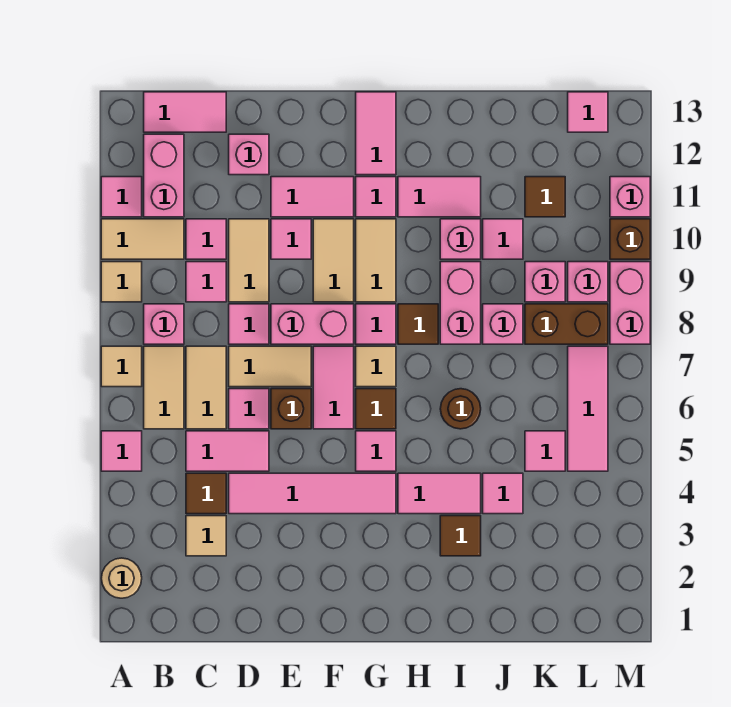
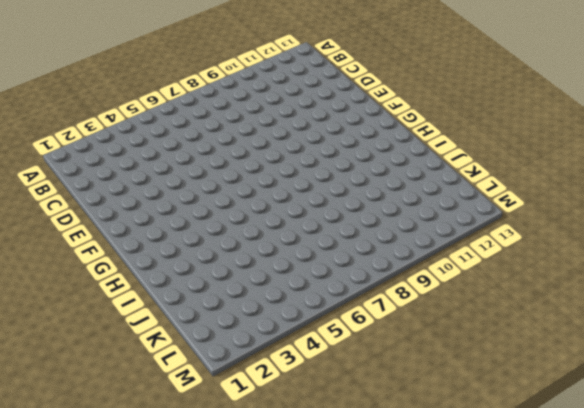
none -> tan round brick A2 level 1
none -> pink tile A5 level 1
none -> tan tile A7 level 1
none -> tan tile A9 level 1

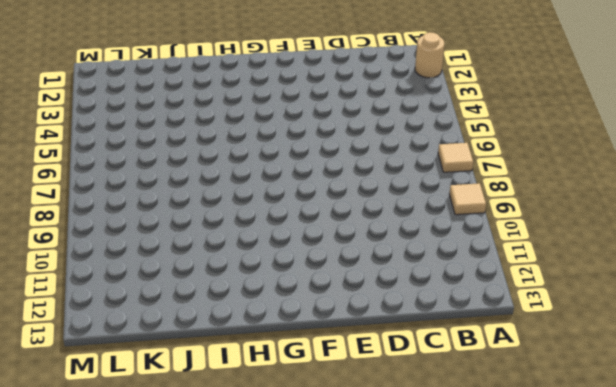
none -> pink tile A5 level 1
none -> tan tile A10:B10 level 1
none -> pink tile A11 level 1
none -> tan tile B6:B7 level 1

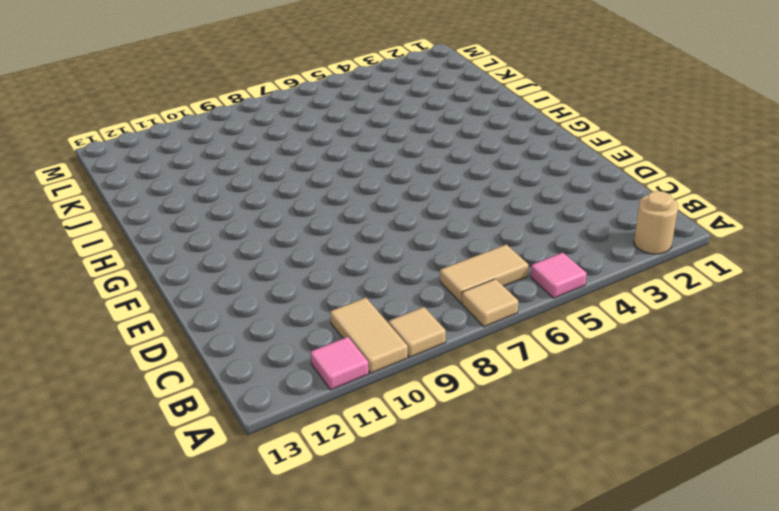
none -> pink brick B8 level 1
none -> pink brick B11:B12 level 1
none -> pink tile B13:C13 level 1
none -> tan tile C3 level 1

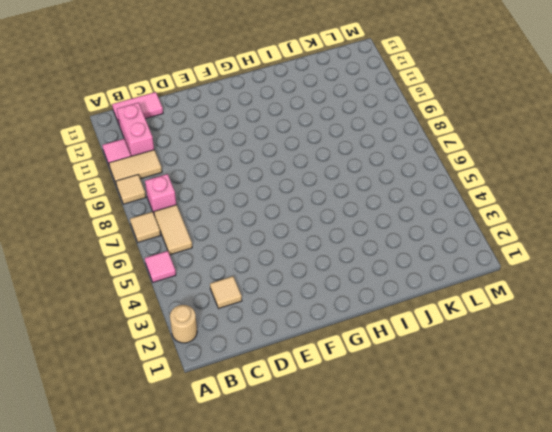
none -> brown tile C4 level 1
none -> pink tile C5:D5 level 1
none -> tan tile C6:C7 level 1
none -> pink tile C9 level 1

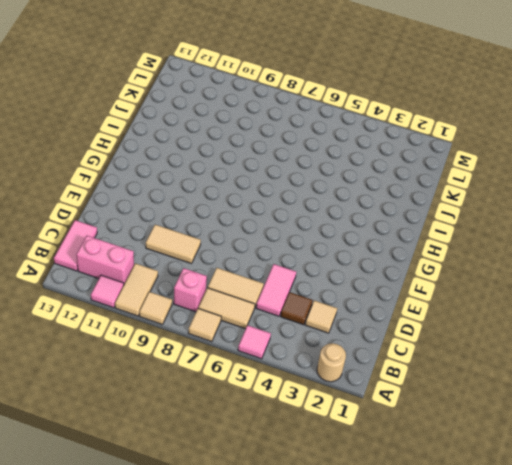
none -> pink tile C9 level 1
none -> pink tile C10 level 1
none -> pink tile D4:G4 level 1
none -> pink tile D6 level 1

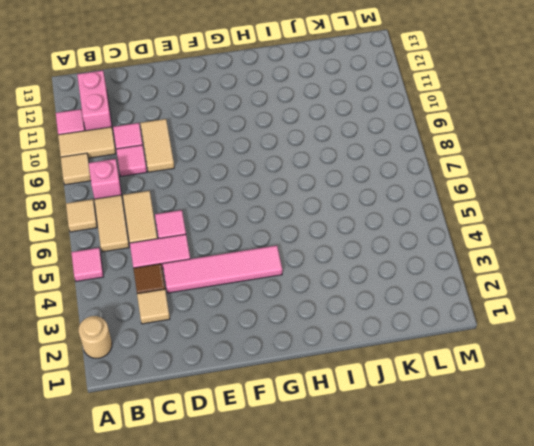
none -> pink tile B13:C13 level 1
none -> tan tile D7:E7 level 1
none -> pink tile D8 level 1
none -> pink brick D12 level 1

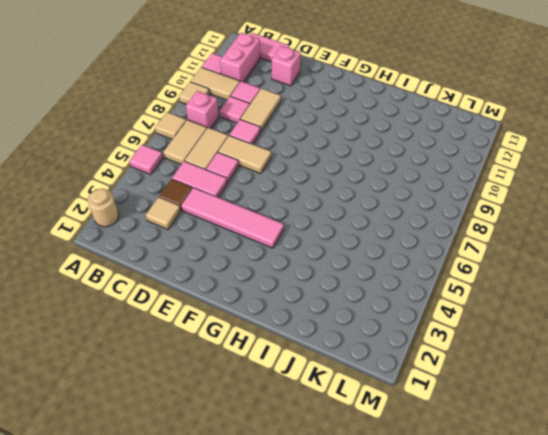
none -> brown brick E6 level 1
none -> pink brick E8:F8 level 1
none -> pink tile E10 level 1
none -> pink tile E11:F11 level 1

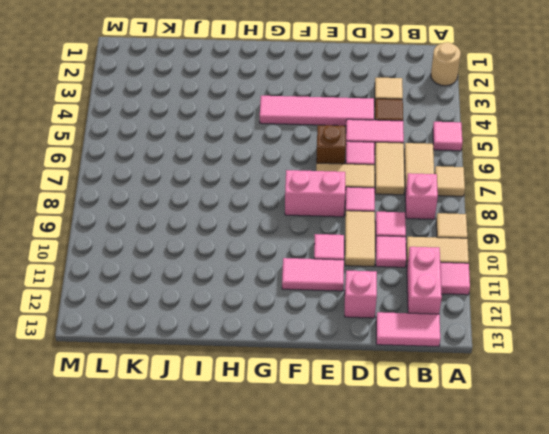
none -> pink tile F6:F7 level 1
none -> tan tile F9:F10 level 1
none -> pink tile G5 level 1
none -> brown tile G6 level 1

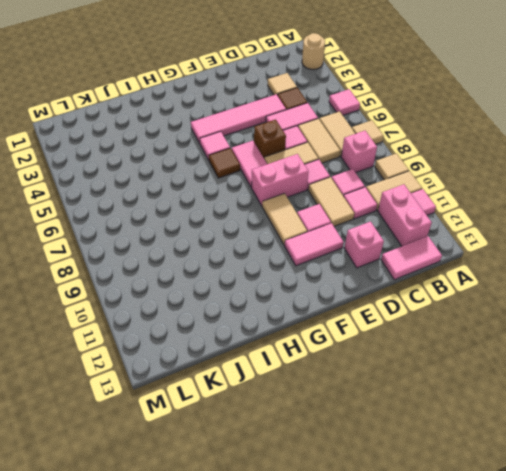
none -> tan tile G7 level 1
none -> pink tile G8 level 1
none -> tan tile G9:G10 level 1
none -> pink tile G11 level 1

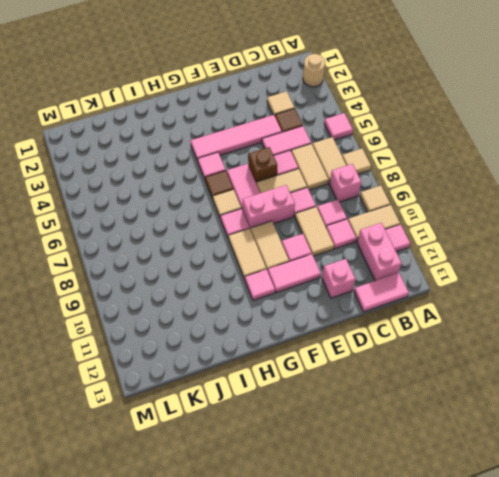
none -> pink tile G12:G13 level 1
none -> pink tile H4:I4 level 1
none -> brown tile H8 level 1
none -> pink tile H11:I11 level 1

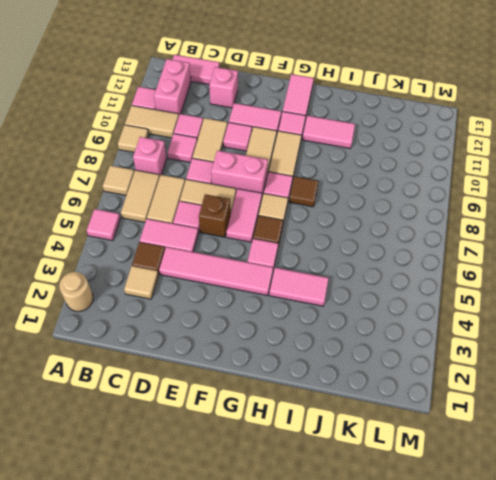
none -> brown tile I3 level 1
none -> brown round brick I6 level 1
none -> pink brick I8:I9 level 1
none -> pink brick I10 level 1

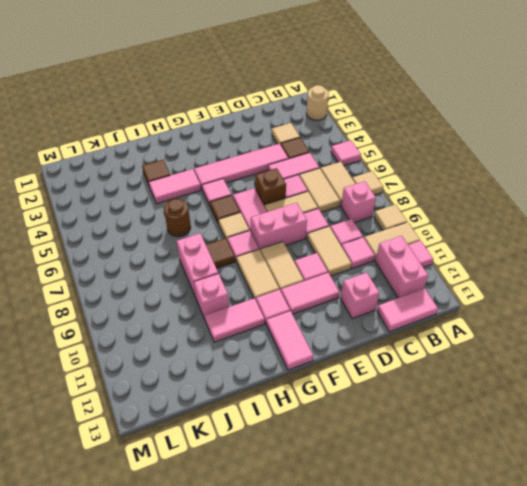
none -> pink tile J4 level 1
none -> pink brick J8 level 1
none -> pink tile J10 level 1
none -> pink tile K5 level 1

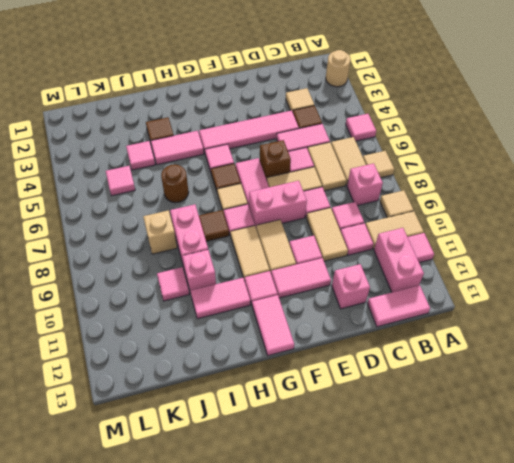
tan brick J8 level 1 -> pink brick J8 level 1
none -> brown brick K8:L8 level 1
none -> pink brick K9 level 1
none -> brown tile K11 level 1
none -> pink tile L5:L7 level 1

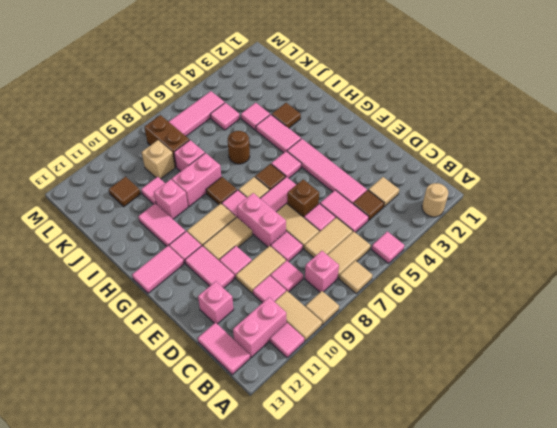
tan brick K9 level 1 -> pink brick K9 level 1
none -> pink brick L9 level 1
none -> pink tile L13 level 1
none -> pink brick M8:M9 level 1
none -> brown brick M10 level 1

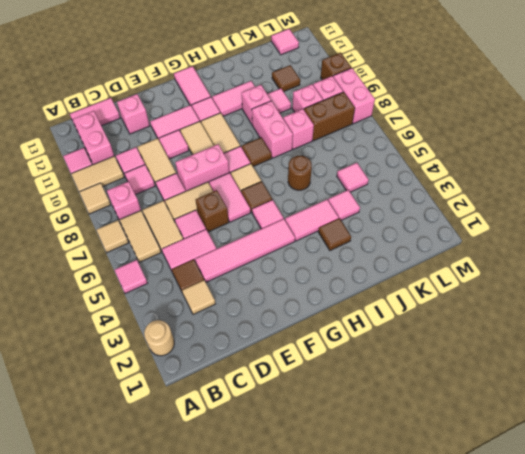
none -> pink tile L5:L7 level 1
none -> pink brick M11 level 1

